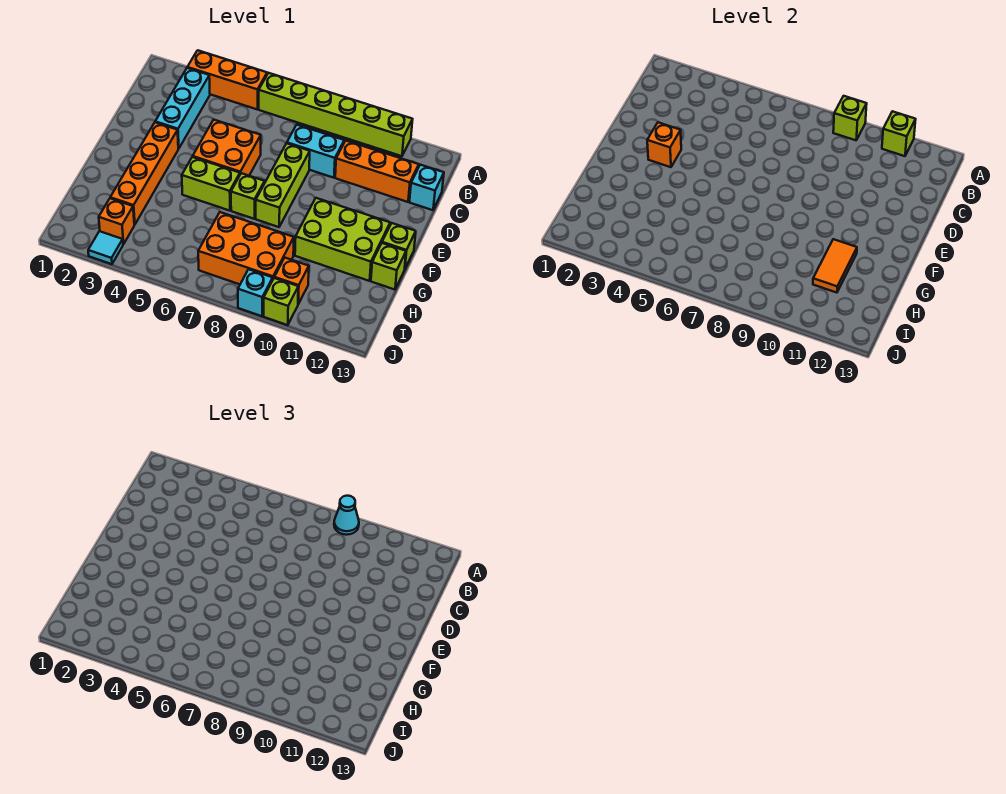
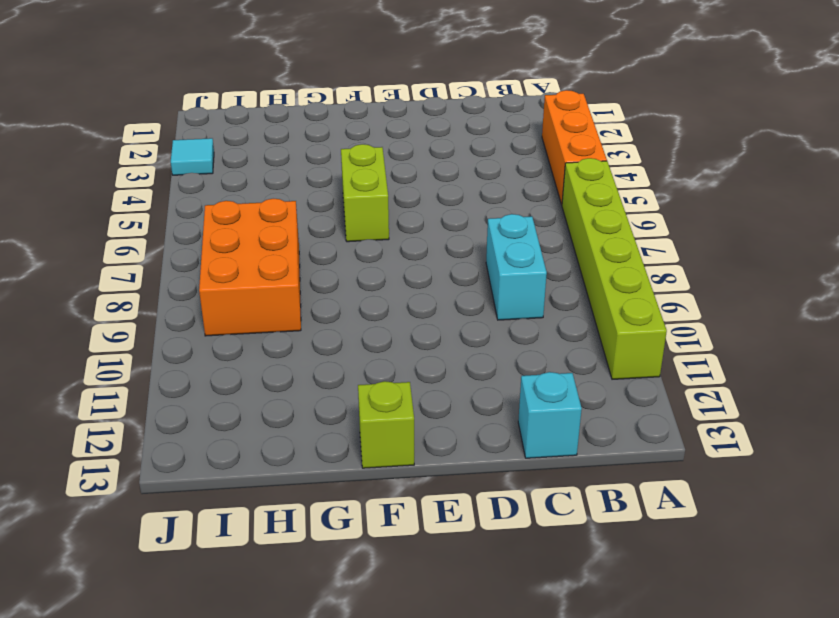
none -> cyan brick B3:D3 level 1
none -> orange brick C10:C12 level 1
none -> orange brick D5:E6 level 1

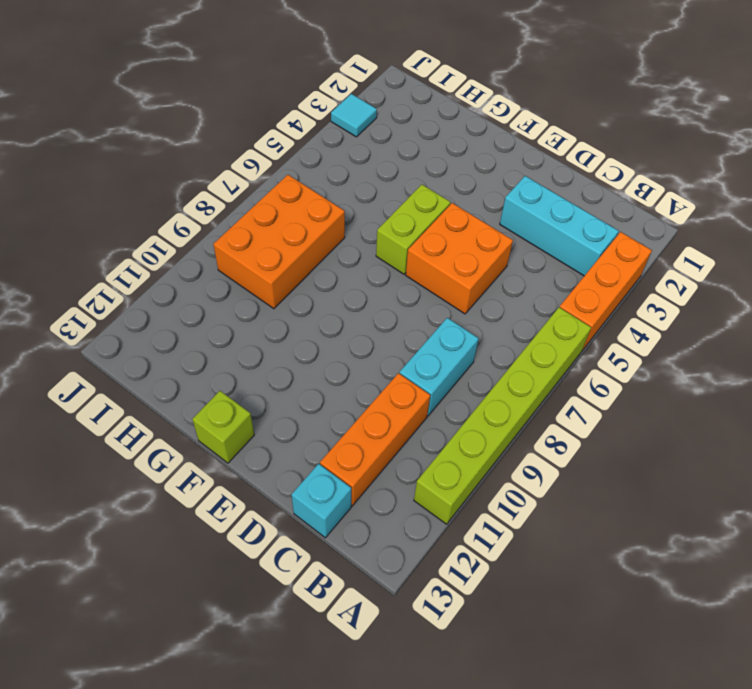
none -> lime brick D8:F8 level 1
none -> orange brick E3:H3 level 1
none -> lime brick F7 level 1

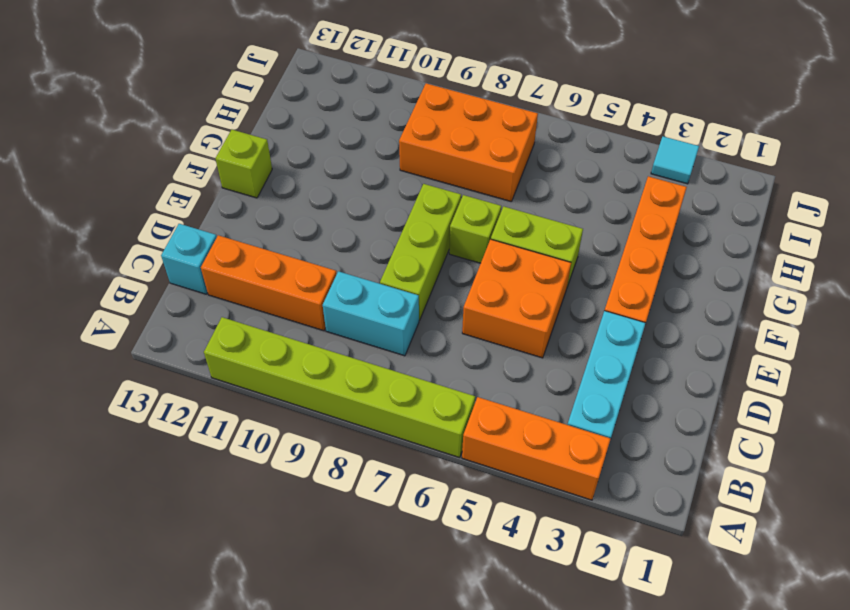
none -> lime brick F10:G12 level 1
none -> lime brick G13 level 1
none -> orange brick I3 level 1

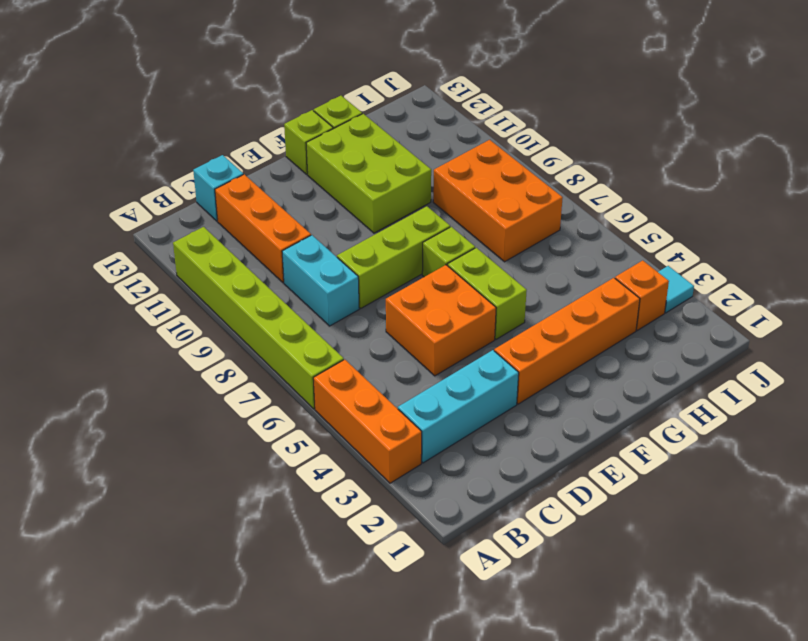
none -> orange brick I10 level 1
none -> cyan brick J9 level 1
none -> lime brick J10 level 1

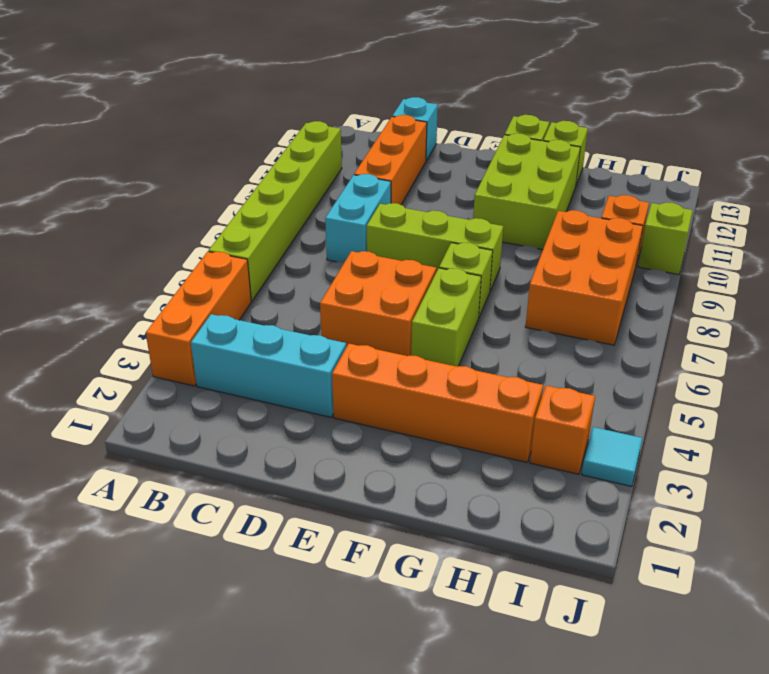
none -> cyan brick J9 level 1
none -> lime brick A9 level 2
none -> lime brick A11 level 2

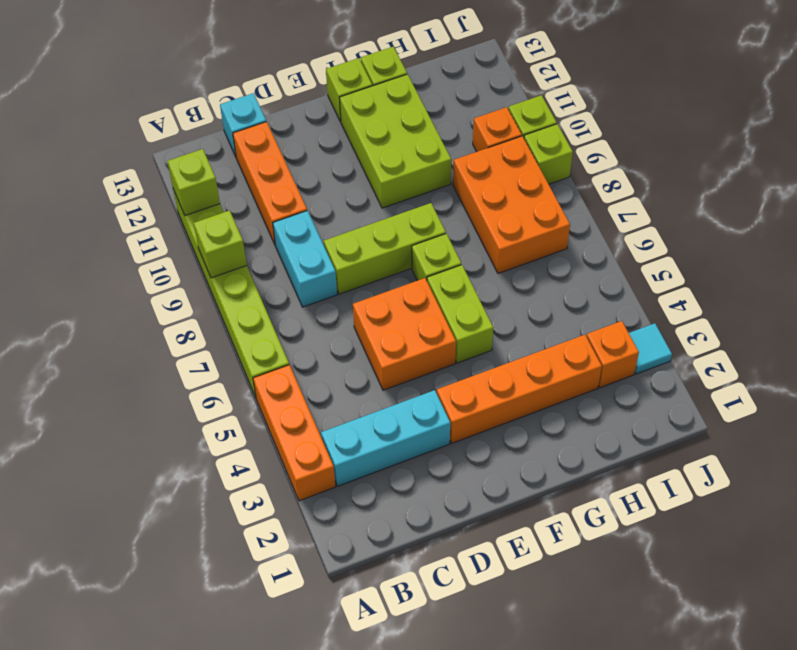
lime brick J9 level 1 -> cyan brick J9 level 1
none -> orange brick E3 level 2
none -> orange tile G11:H11 level 2
none -> cyan cone A9 level 3

